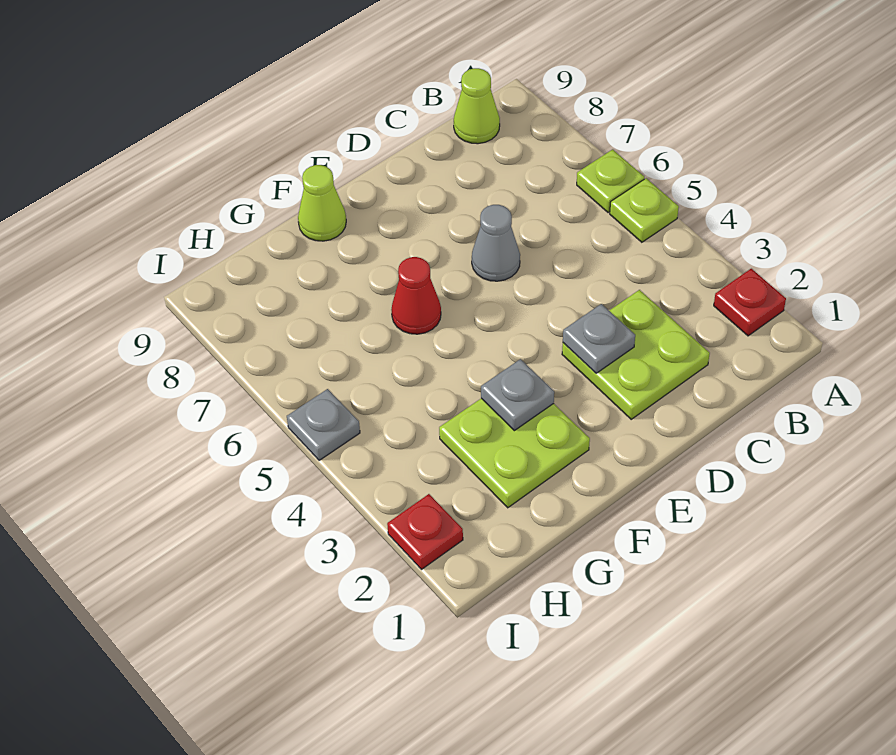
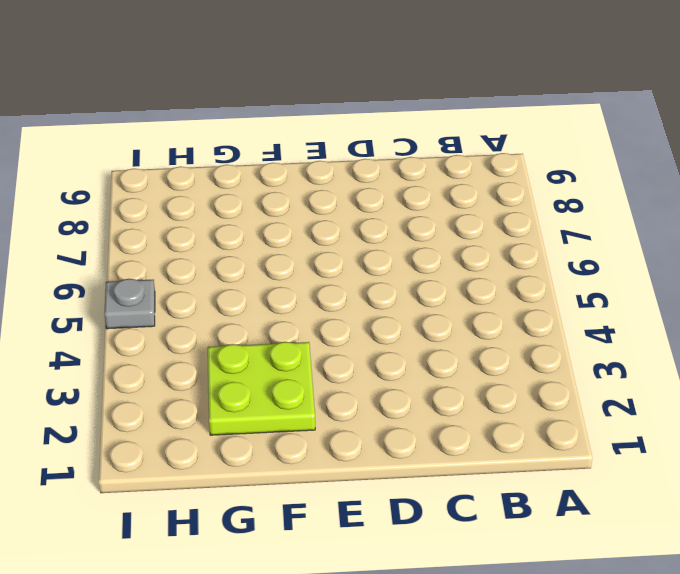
none -> red plate A2 level 1
none -> lime plate A5 level 1
none -> lime plate A6 level 1

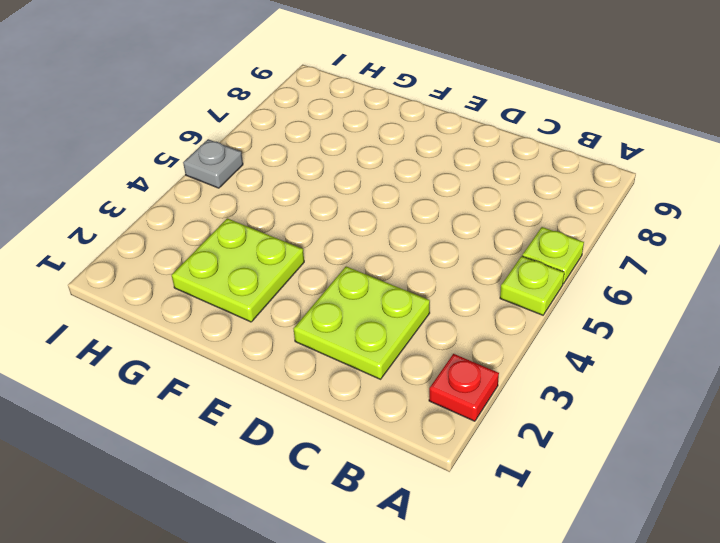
none -> lime cone B9 level 1
none -> grey cone D6 level 1
none -> red cone F6 level 1

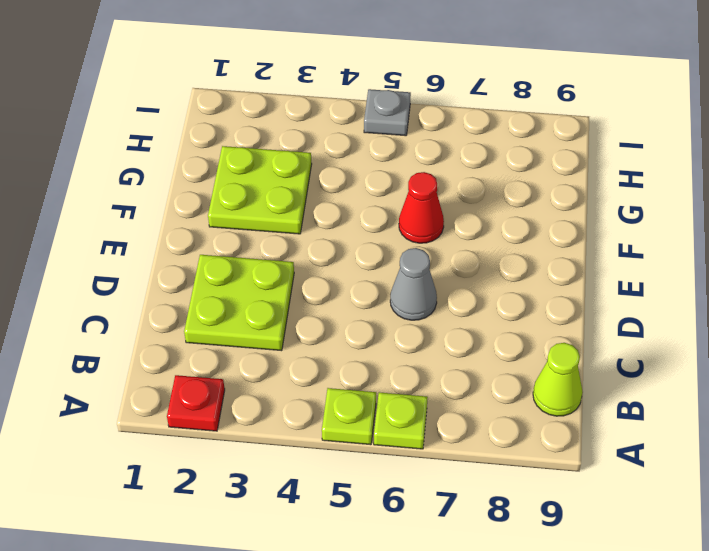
none -> lime cone F9 level 1
none -> red plate I2 level 1
none -> grey plate D3 level 2

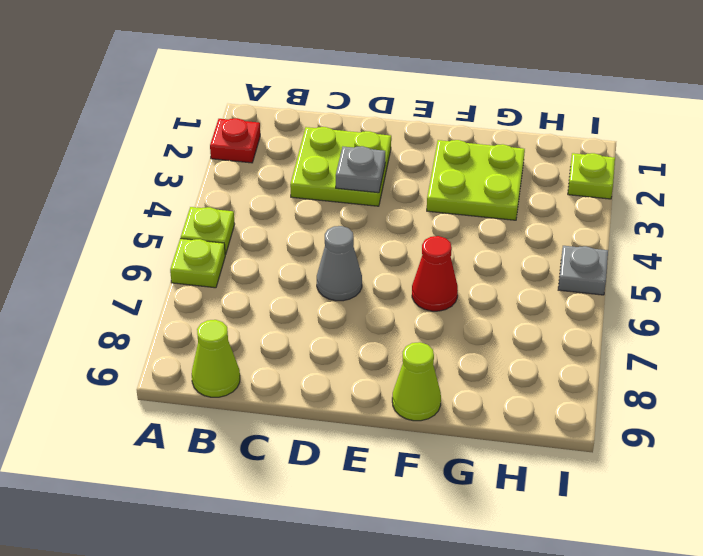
lime plate I2 level 1 -> red plate I2 level 1
none -> grey plate F3 level 2

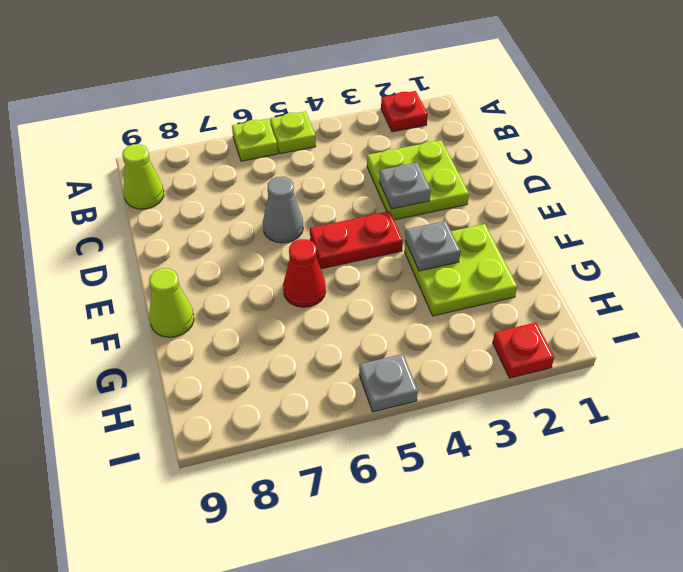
red plate E4:E5 level 1 -> none

